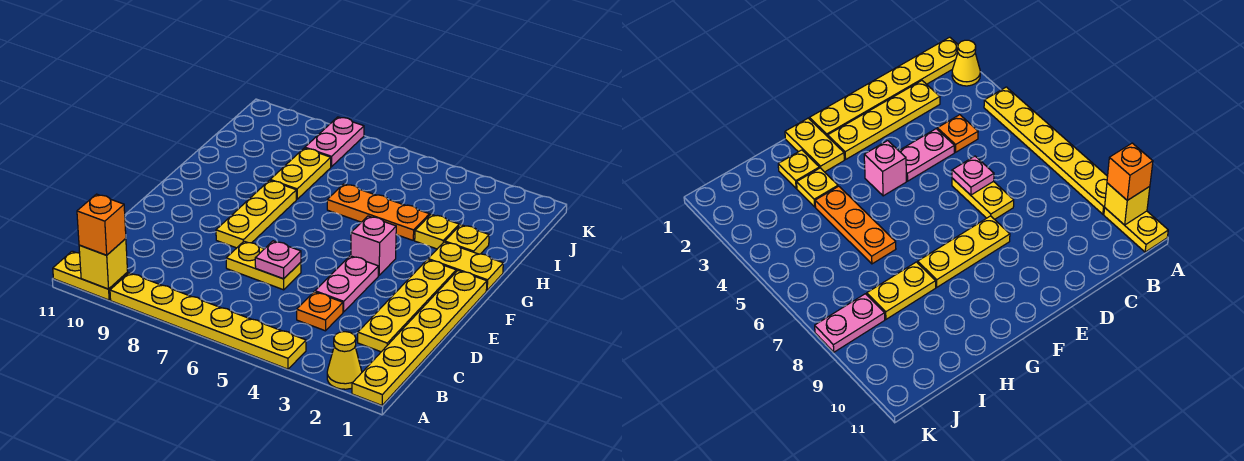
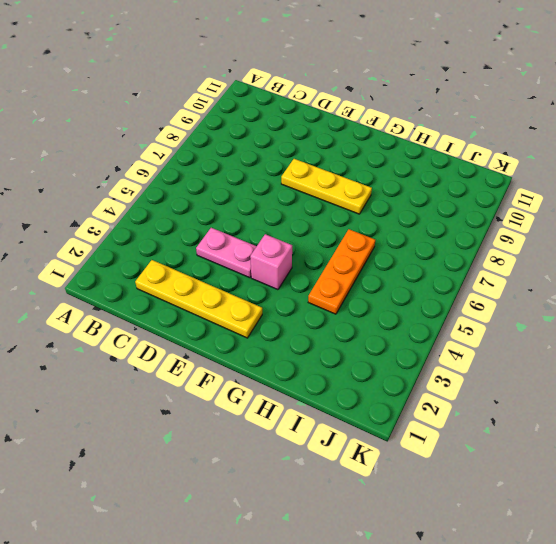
none -> yellow plate A1:F1 level 1
none -> yellow cone A2 level 1
none -> yellow plate A4:A9 level 1

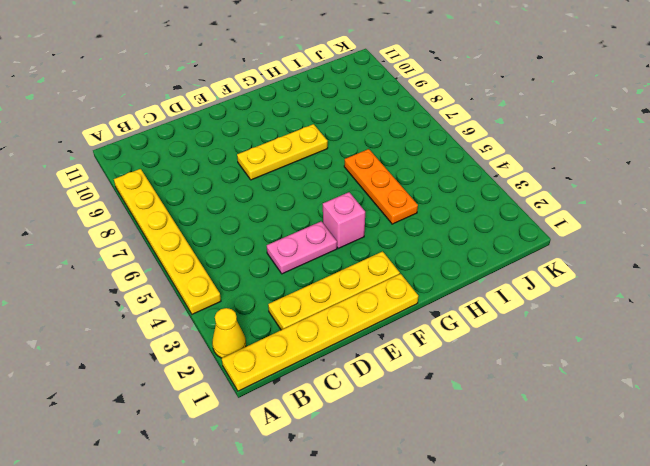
none -> yellow plate A10:A11 level 1
none -> orange plate C4 level 1
none -> yellow plate D6:D7 level 1

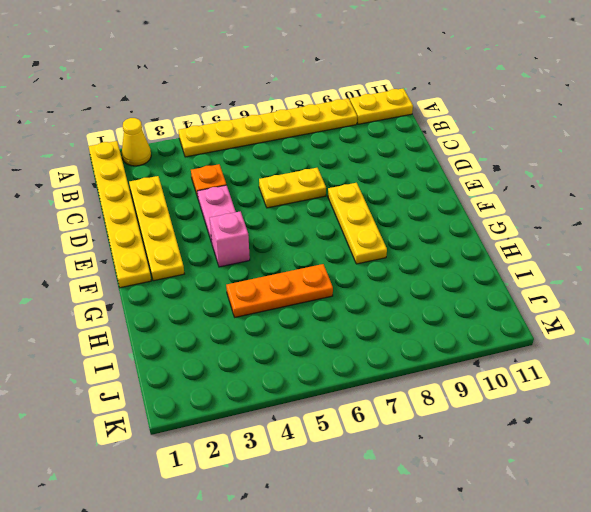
none -> yellow plate G1:G2 level 1
none -> yellow plate H2 level 1
none -> yellow plate H3 level 1

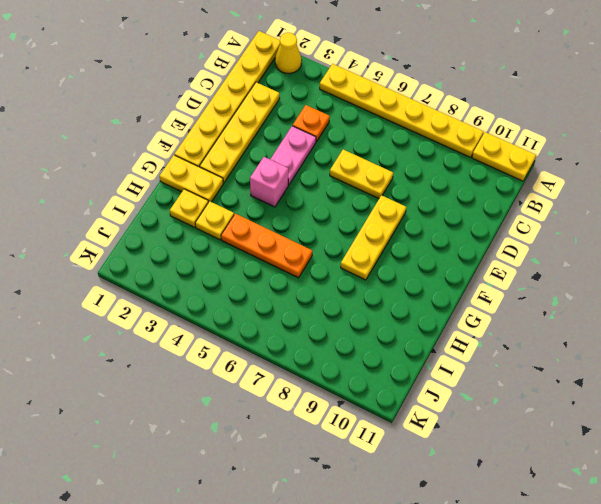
none -> yellow plate H8:I8 level 1
none -> pink plate J8:K8 level 1
none -> yellow brick A10 level 2

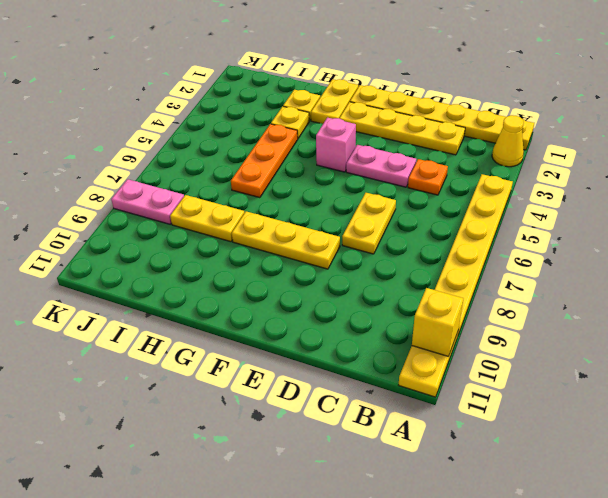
none -> pink plate D6 level 2
none -> orange brick A10 level 3

